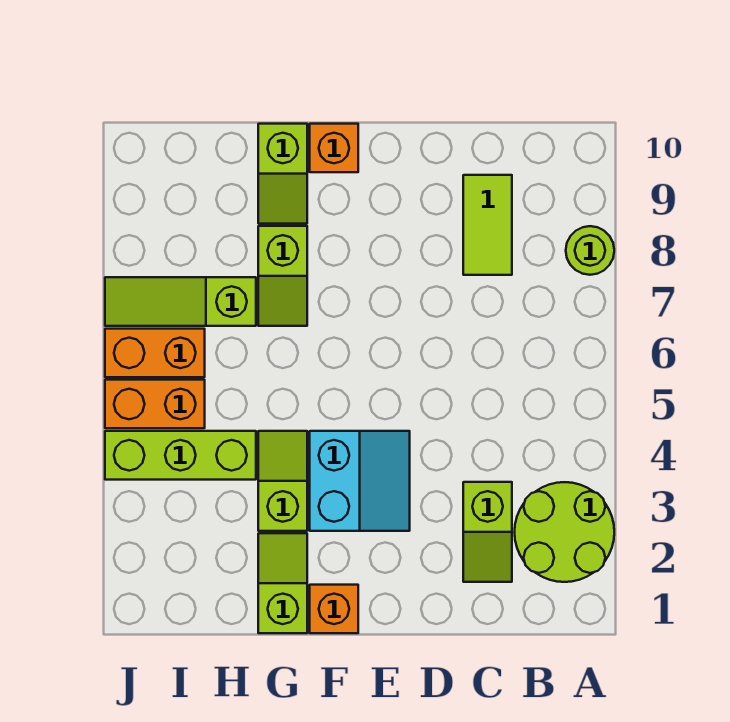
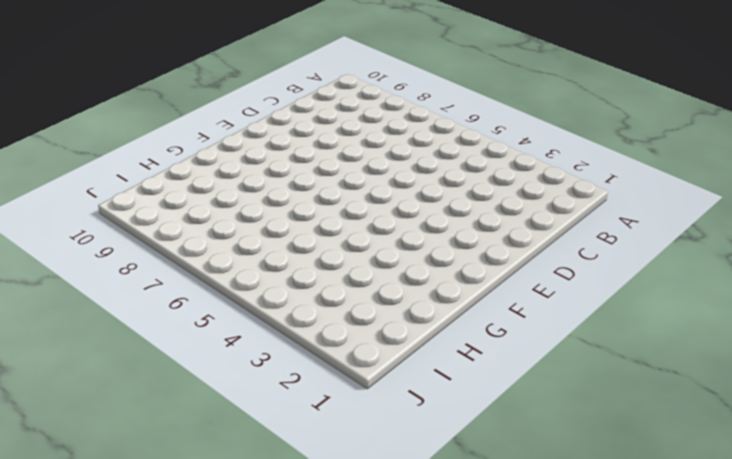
none -> lime round brick A2:B3 level 1
none -> lime round brick A8 level 1
none -> lime slope C2:C3 level 1 top 3

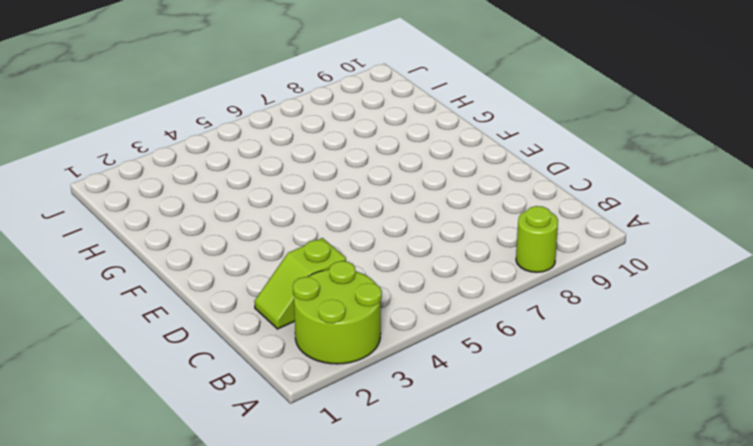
none -> lime tile C8:C9 level 1
none -> cyan slope E3:F4 level 1 top F
none -> orange brick F1 level 1

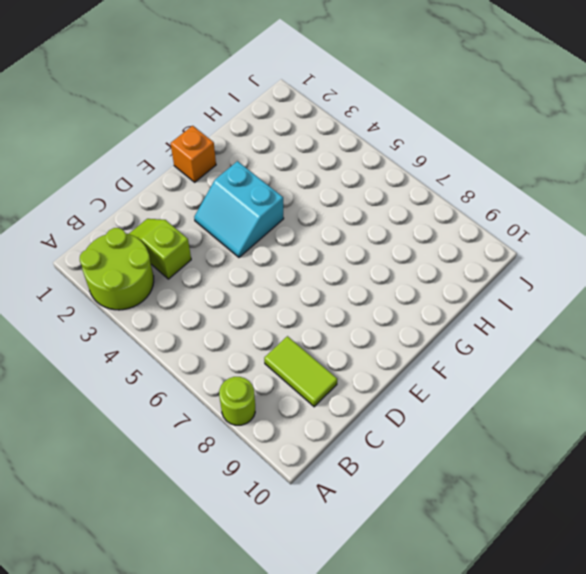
none -> orange brick F10 level 1
none -> lime slope G1:G2 level 1 top 1
none -> lime slope G3:G4 level 1 top 3

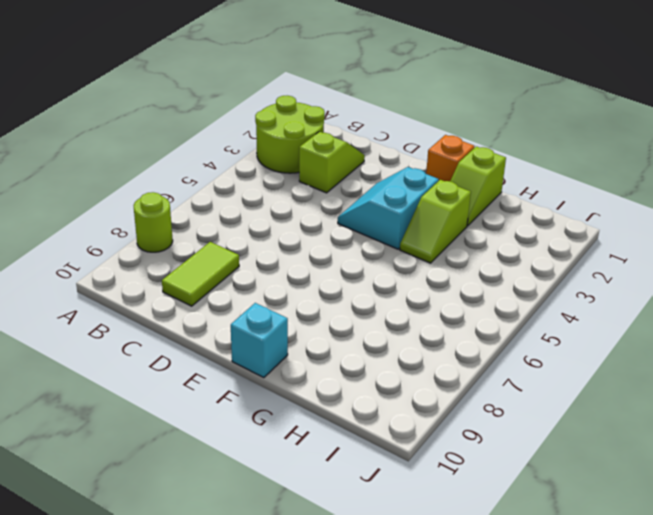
cyan brick F10 level 1 -> orange brick F10 level 1
none -> lime slope G7:G8 level 1 top 8
none -> lime slope G9:G10 level 1 top 10
none -> lime brick H4:J4 level 1

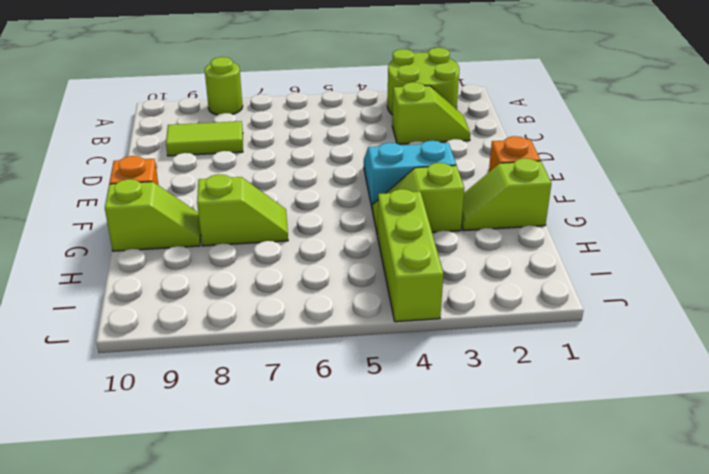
none -> lime slope H7:J7 level 1 top H
none -> orange brick I5:J5 level 1
none -> orange brick I6:J6 level 1

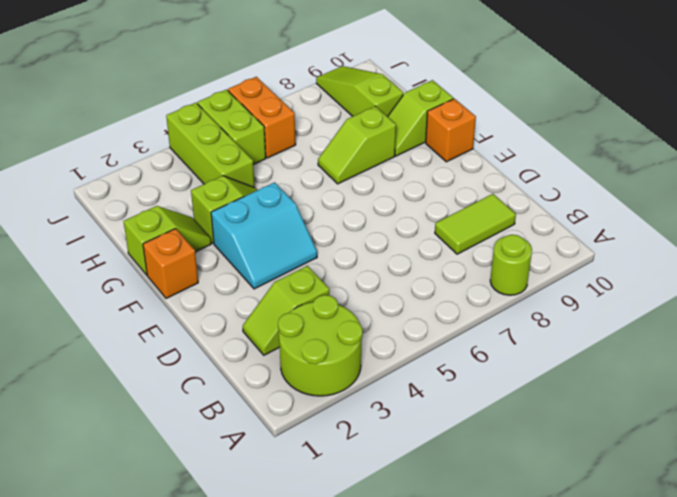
lime slope H9:J9 level 1 top H -> lime slope H7:J7 level 1 top H
lime brick I5:J5 level 1 -> orange brick I5:J5 level 1

